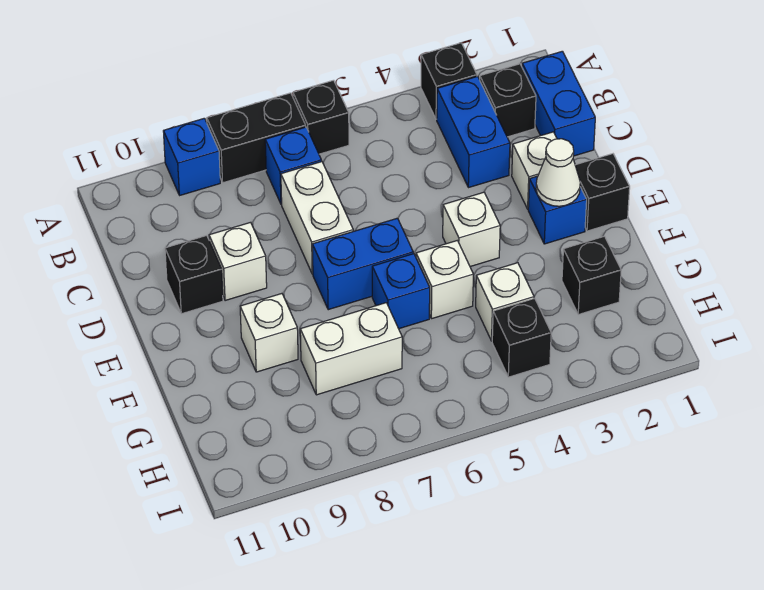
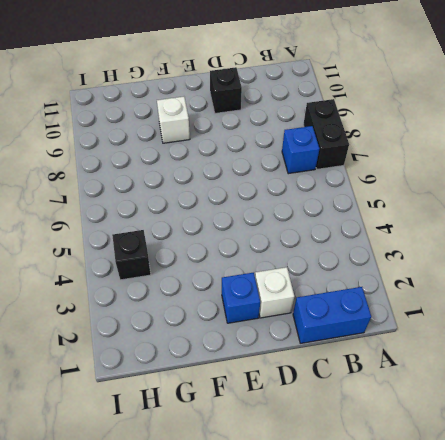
none -> black brick A3 level 1
none -> black brick A6 level 1
none -> blue brick A9 level 1

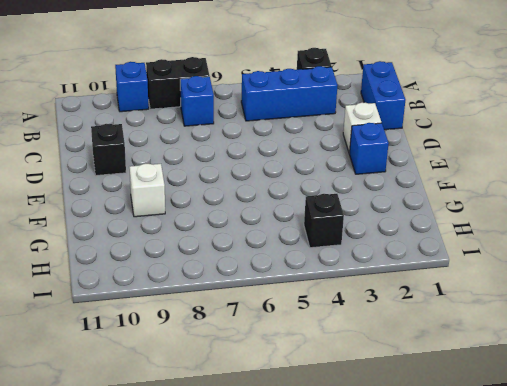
blue brick B3:B5 level 1 -> blue brick B3:C3 level 1
none -> black brick A6 level 1
none -> black brick B2 level 1
none -> white brick C7:D7 level 1

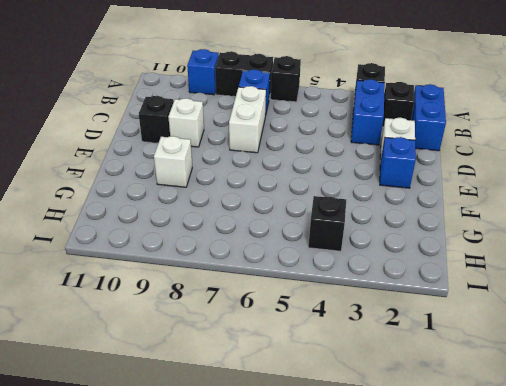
none -> black brick E1 level 1
none -> white brick E4 level 1
none -> blue brick E6:E7 level 1

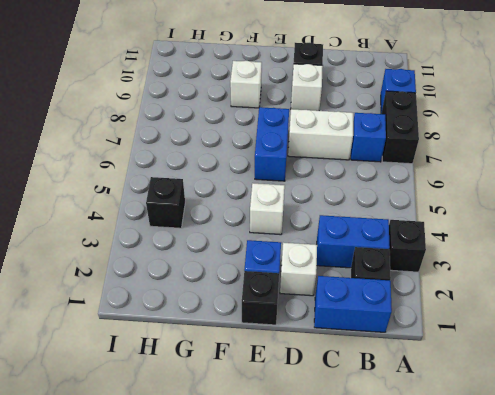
none -> black brick A6 level 1
none -> white brick F5 level 1
none -> blue brick F6 level 1

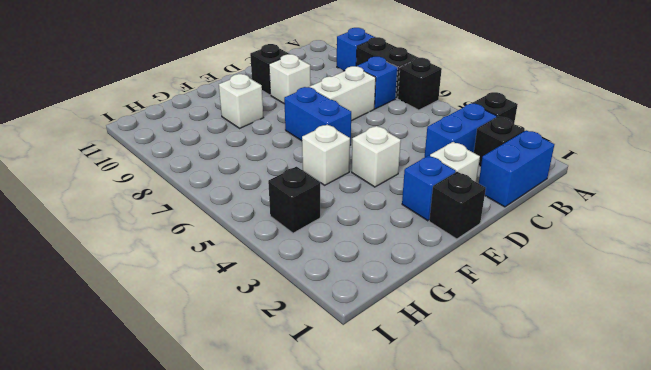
none -> blue brick F6 level 1
none -> black brick G2 level 1
none -> white brick G4 level 1

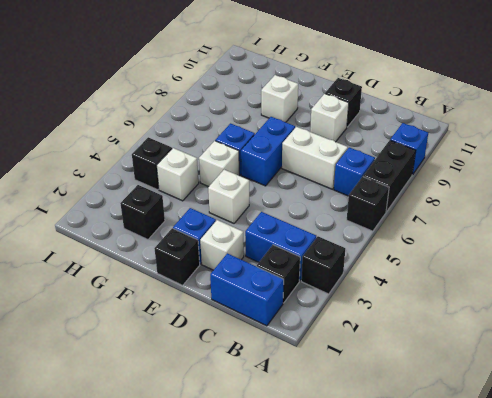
none -> white brick G7:G8 level 1
none -> white cone E2 level 2

